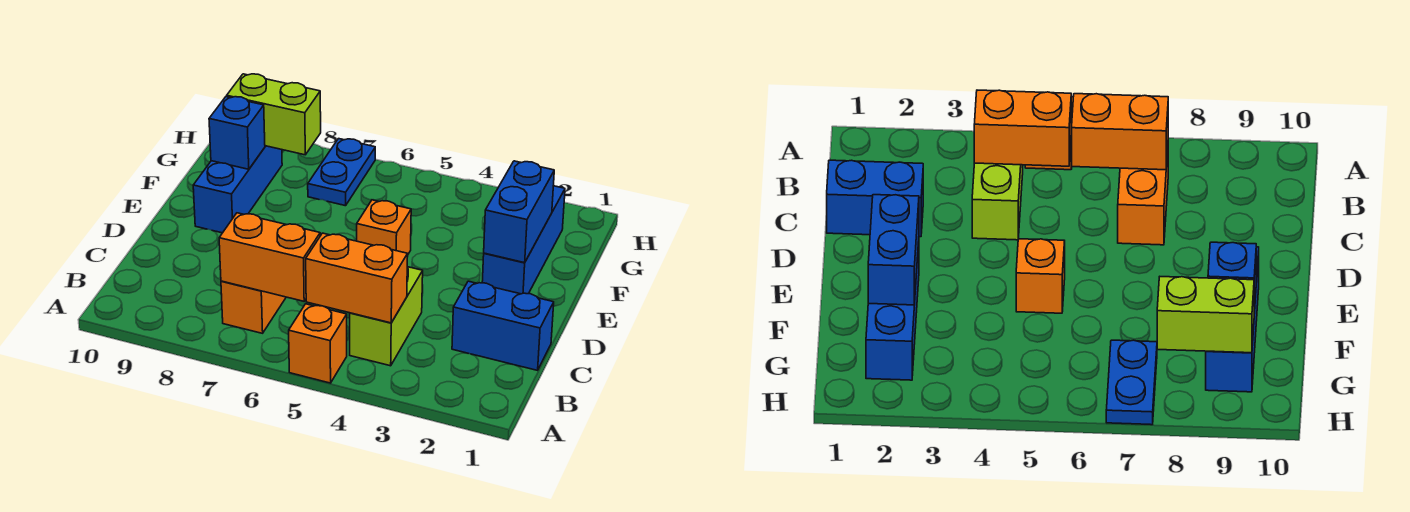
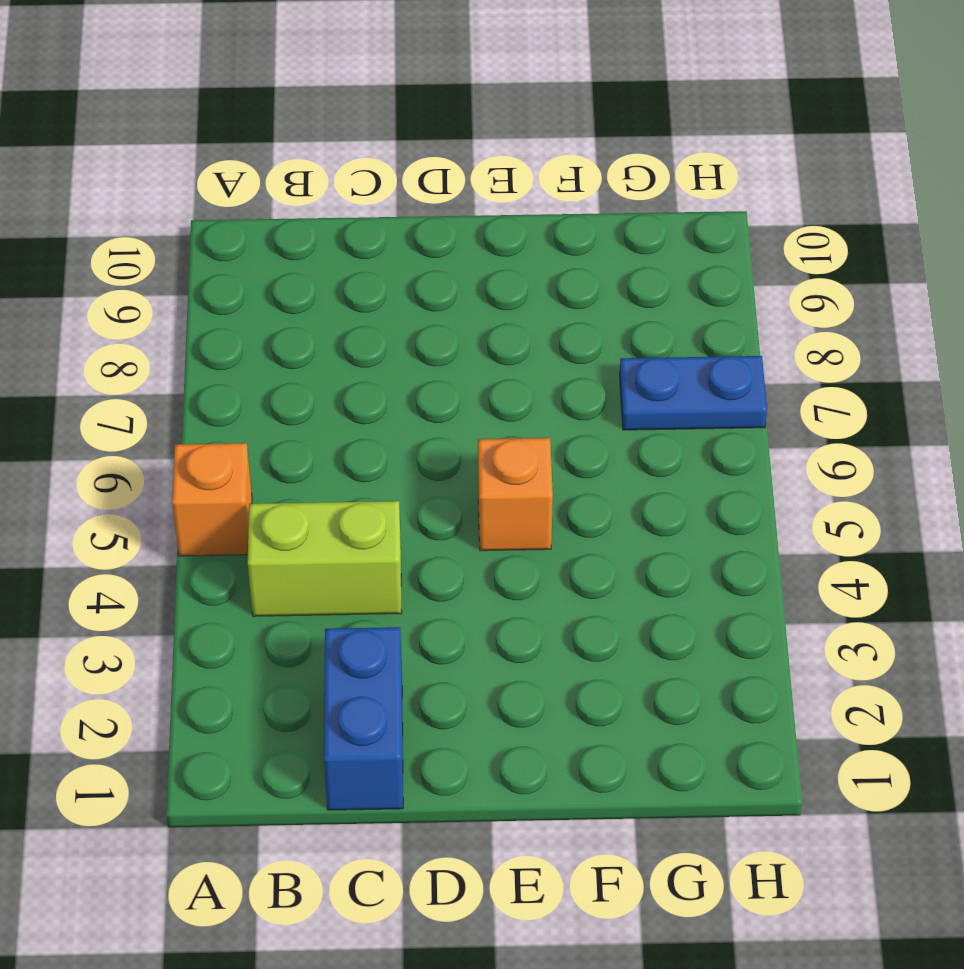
none -> orange brick B7:C7 level 1
none -> blue brick E2:G2 level 1
none -> blue brick E9:G9 level 1

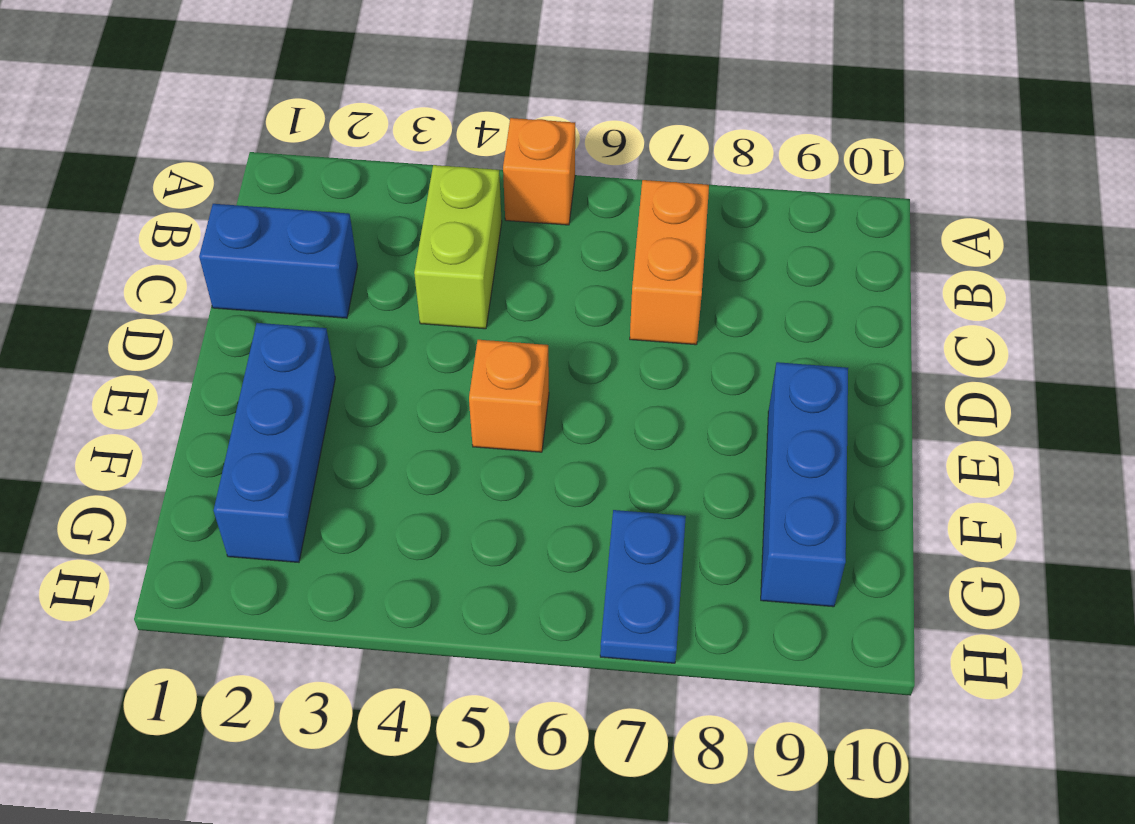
none -> orange brick B4:B5 level 2
none -> orange brick B6:B7 level 2
none -> blue brick E2:F2 level 2

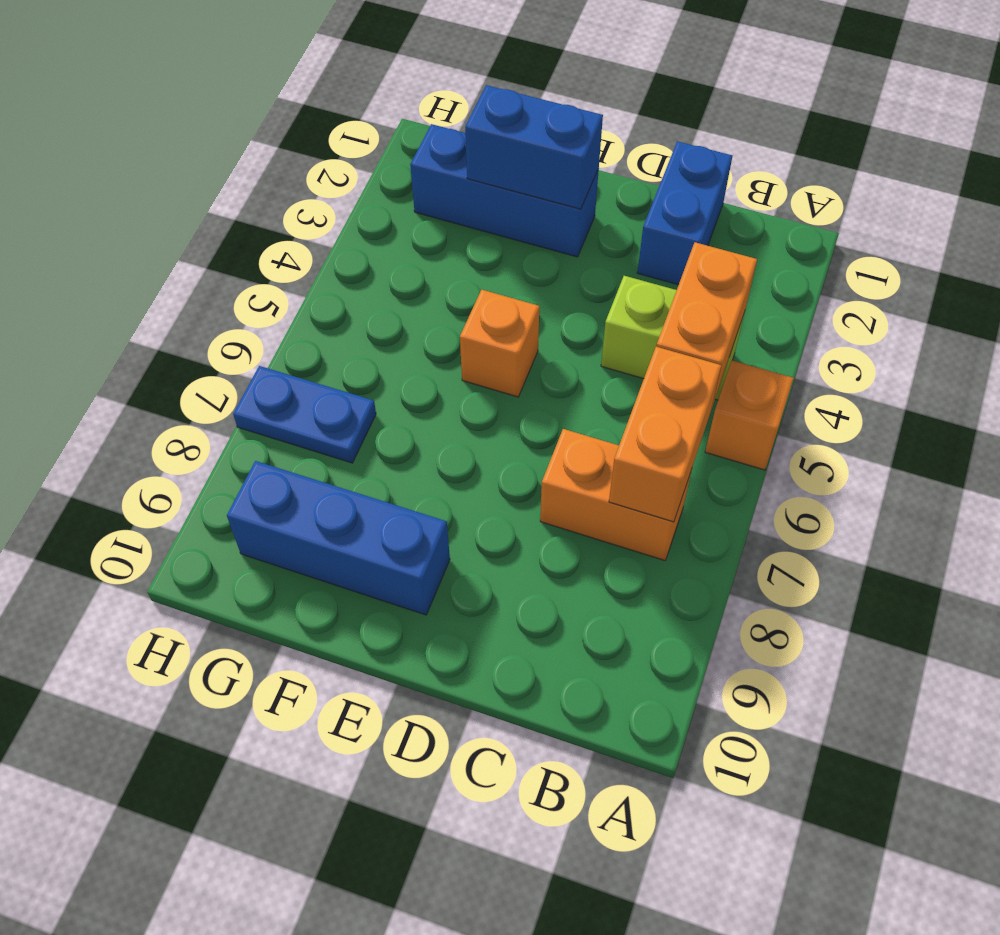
none -> blue brick F9 level 2
none -> lime brick G8:G9 level 2

